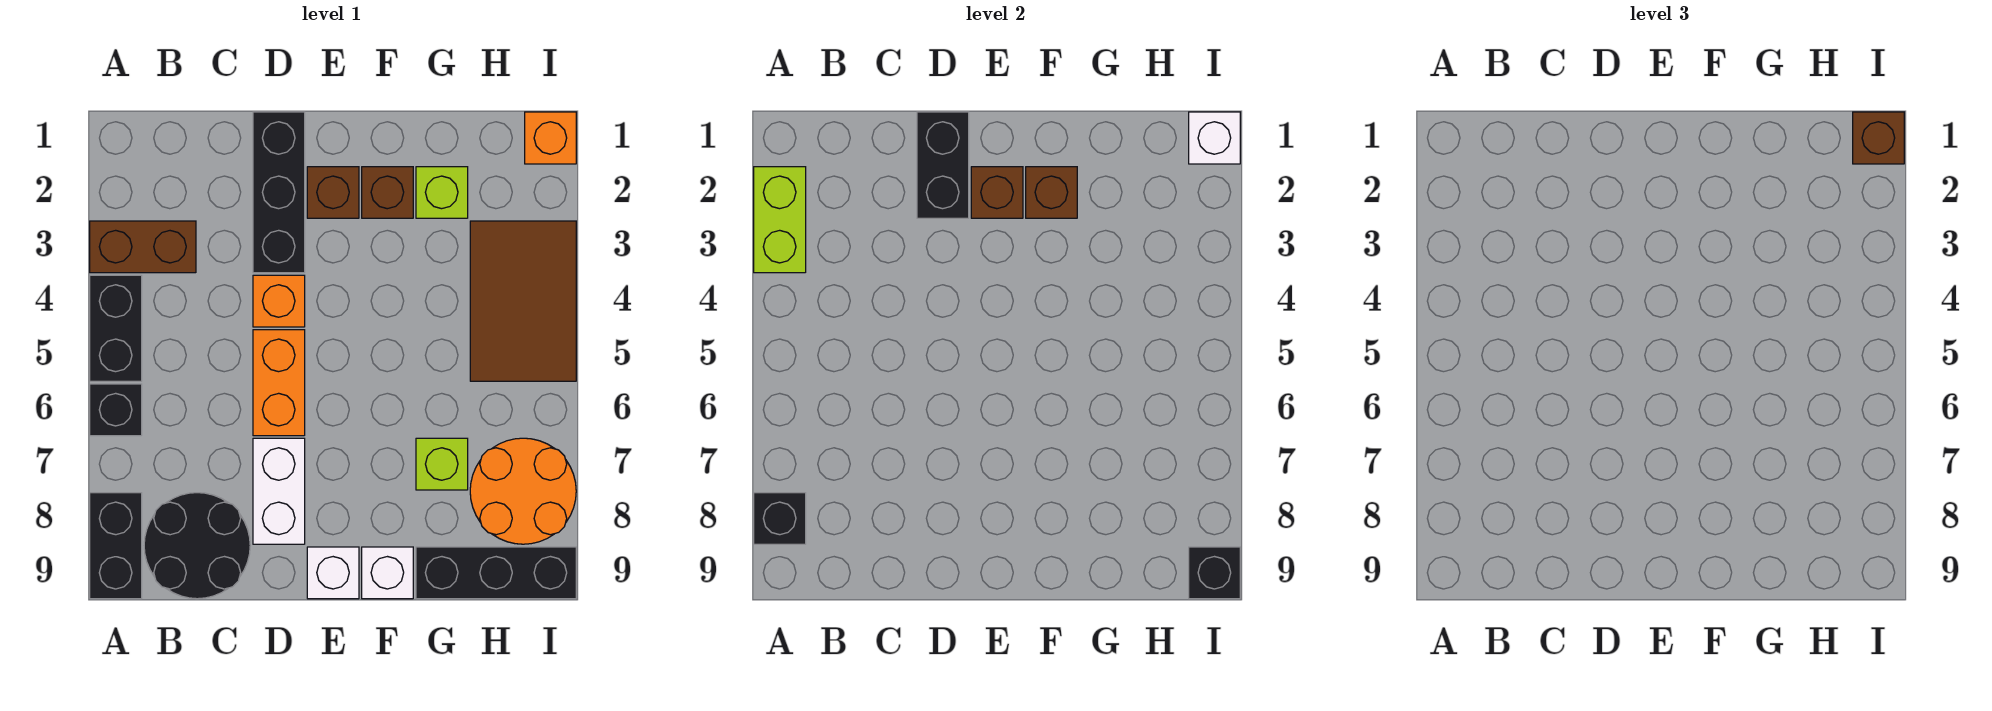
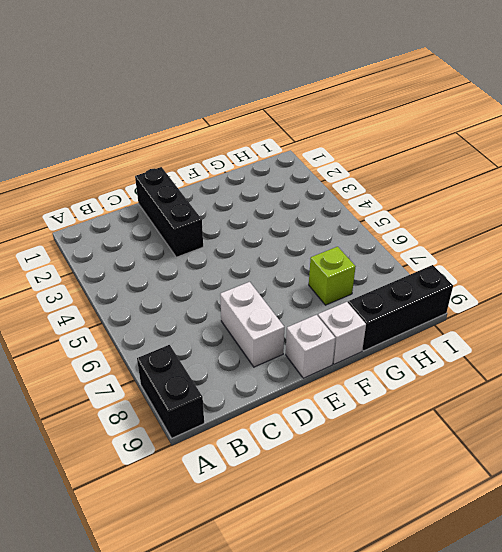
none -> brown brick A3:B3 level 1
none -> black brick A4:A5 level 1
none -> black brick A6 level 1

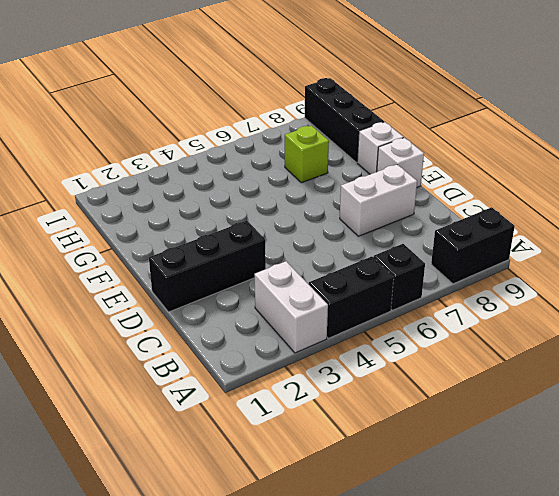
white brick A3:B3 level 1 -> brown brick A3:B3 level 1
none -> black round brick B8:C9 level 1
none -> orange brick D4 level 1
none -> orange brick D5:D6 level 1

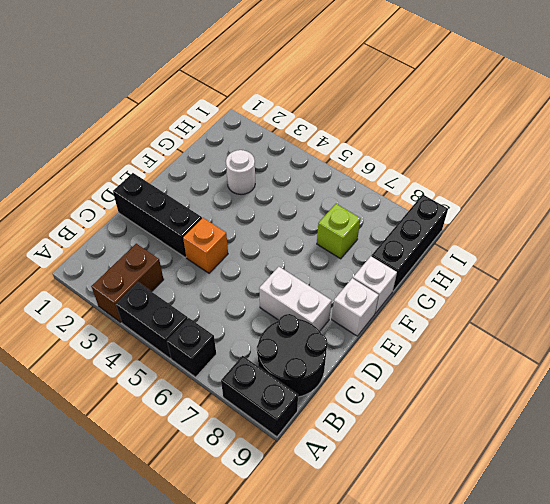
white round brick G3 level 1 -> none
none -> orange brick D5:D6 level 1
none -> brown brick E2 level 1
none -> brown brick F2 level 1

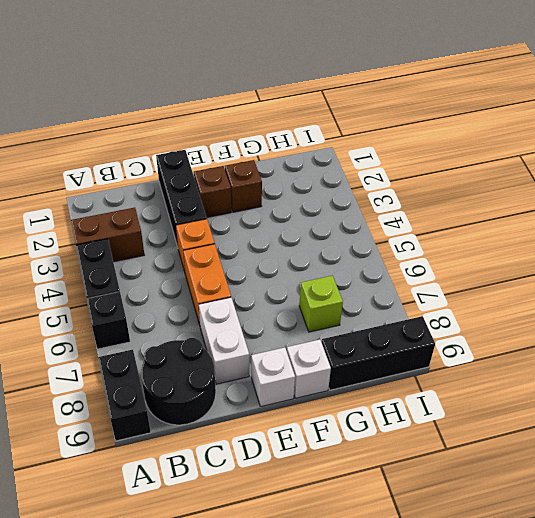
none -> lime brick G2 level 1
none -> brown tile H3:I5 level 1
none -> orange round brick H7:I8 level 1

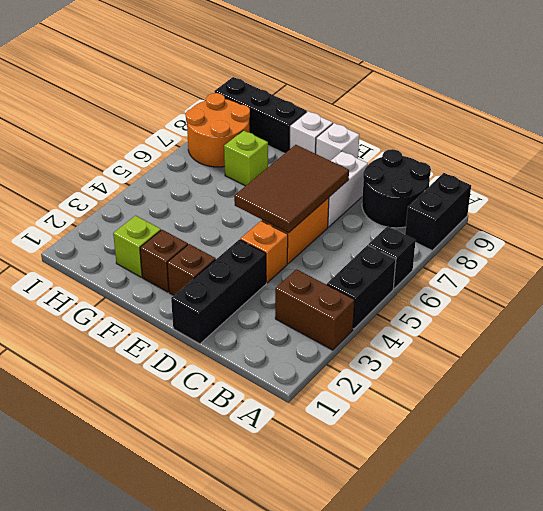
brown tile D5:E7 level 2 -> brown tile H3:I5 level 1
none -> orange brick I1 level 1
none -> lime brick A2:A3 level 2
none -> black brick A8 level 2

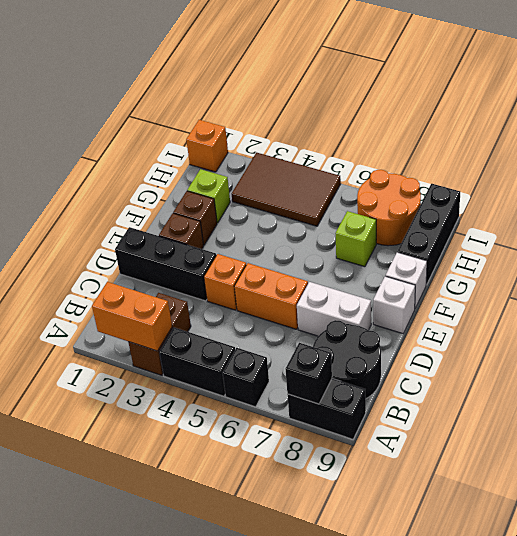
orange brick A2:A3 level 2 -> lime brick A2:A3 level 2
none -> black brick D1:D2 level 2
none -> brown brick E2 level 2
none -> brown brick F2 level 2

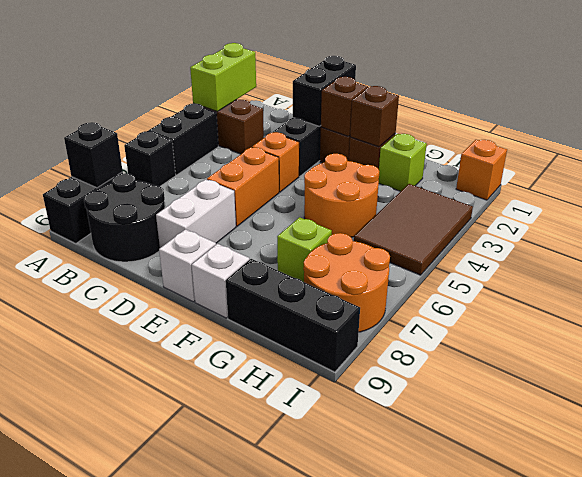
orange round brick F4:G5 level 1 -> none
none -> white brick I1 level 2
none -> black brick I9 level 2
none -> brown brick I1 level 3

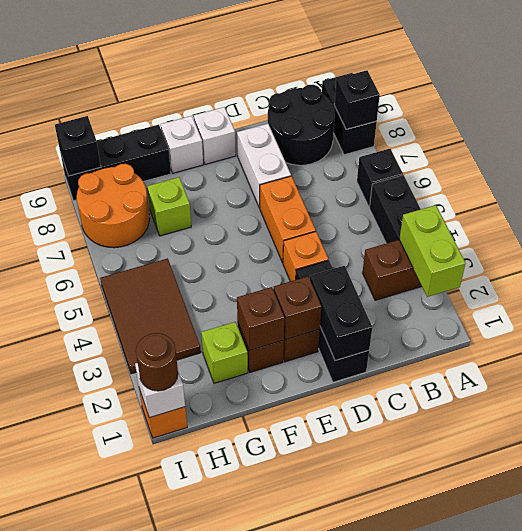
brown round brick I1 level 3 -> brown brick I1 level 3

